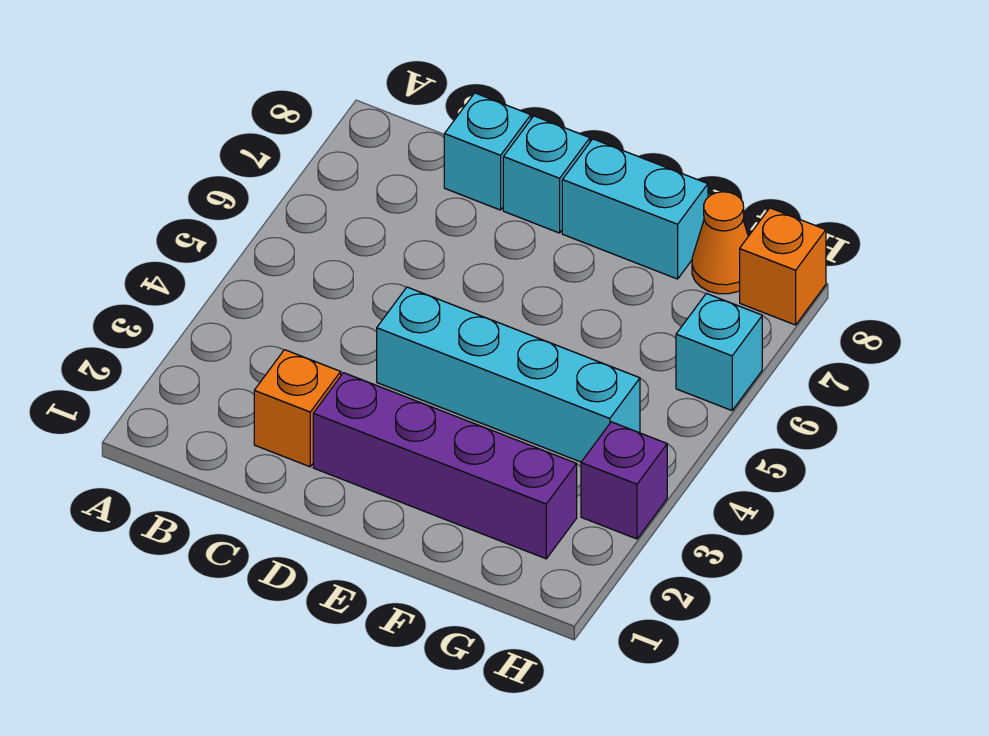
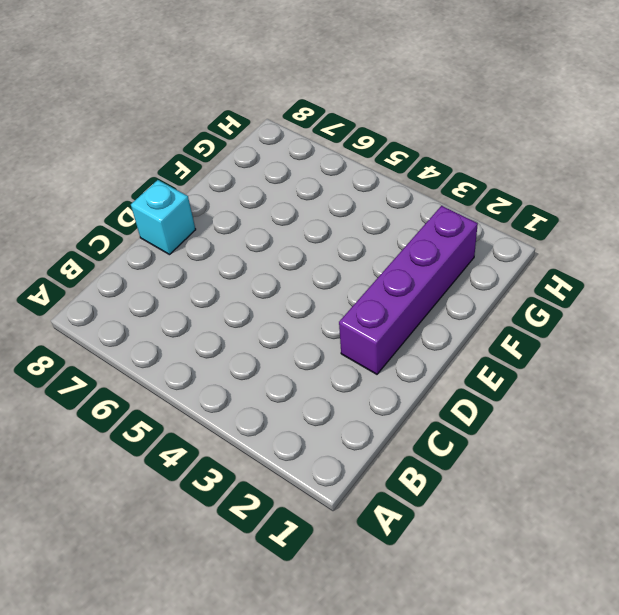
none -> orange brick C2 level 1
none -> cyan brick C8 level 1

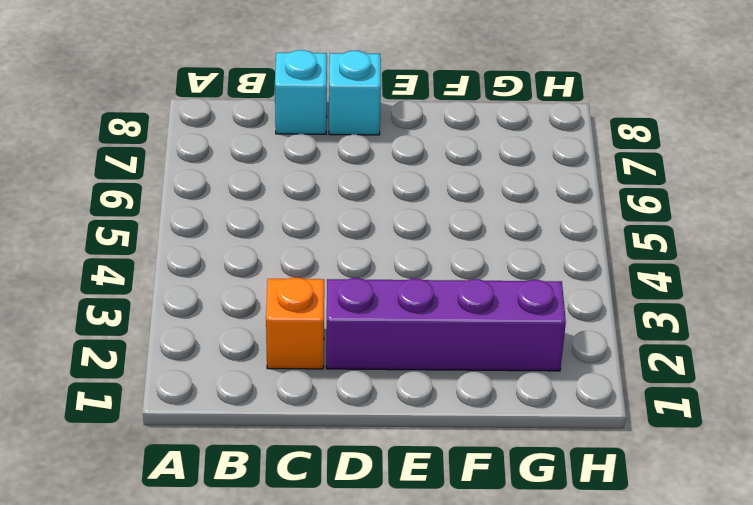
none -> cyan brick D4:G4 level 1
none -> cyan brick E8:F8 level 1

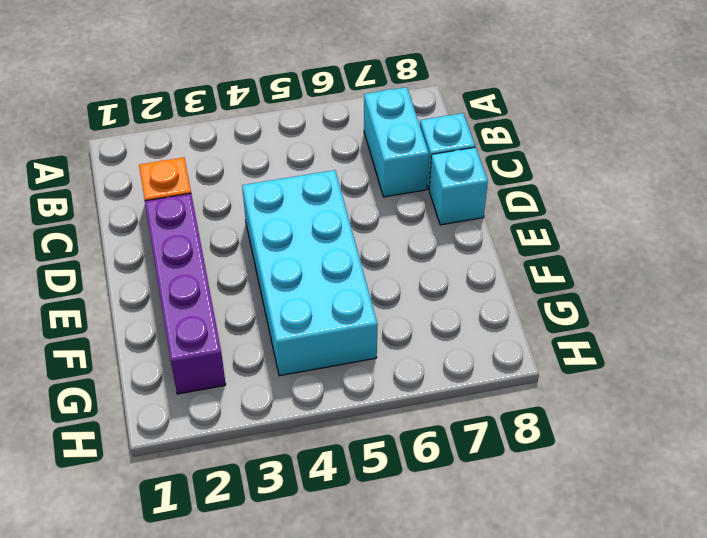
cyan brick B7:C7 level 1 -> cyan brick E8:F8 level 1
cyan brick D4:G5 level 1 -> cyan brick D4:G4 level 1
none -> orange cone G8 level 1
none -> purple brick H3 level 1

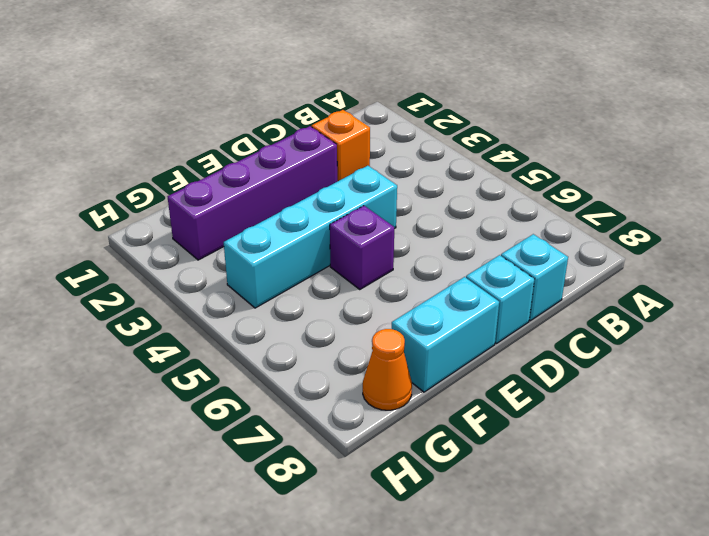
purple brick E5 level 1 -> purple brick H3 level 1
none -> cyan brick H6 level 1
none -> orange brick H8 level 1

